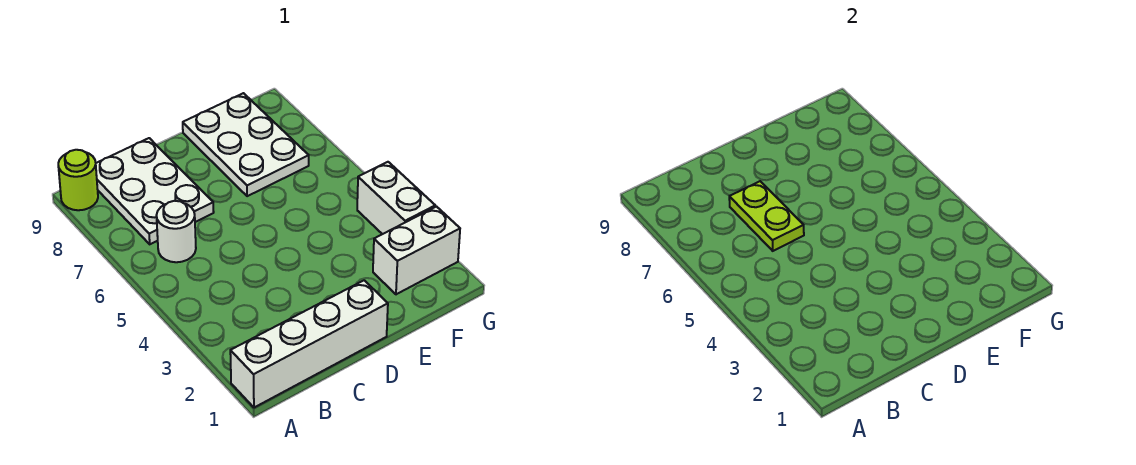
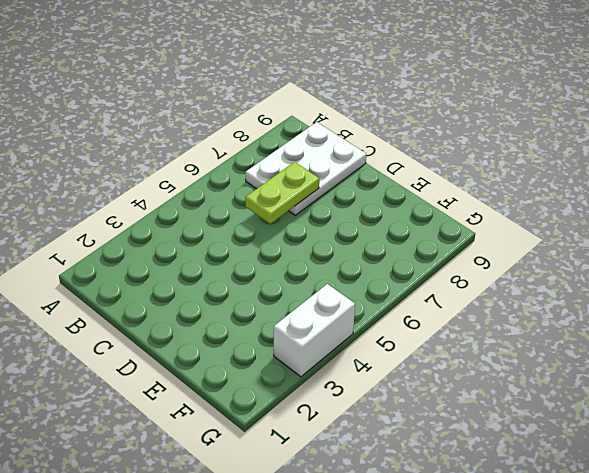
none -> white brick A1:D1 level 1
none -> lime round brick A9 level 1

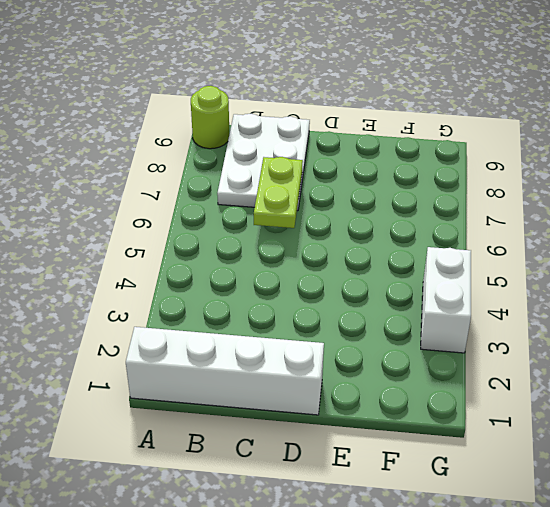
none -> white round brick B6 level 1
none -> white plate E7:F9 level 1

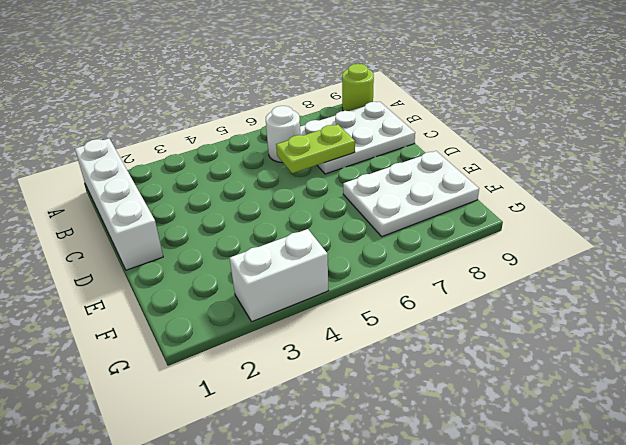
none -> white brick F2:G2 level 1

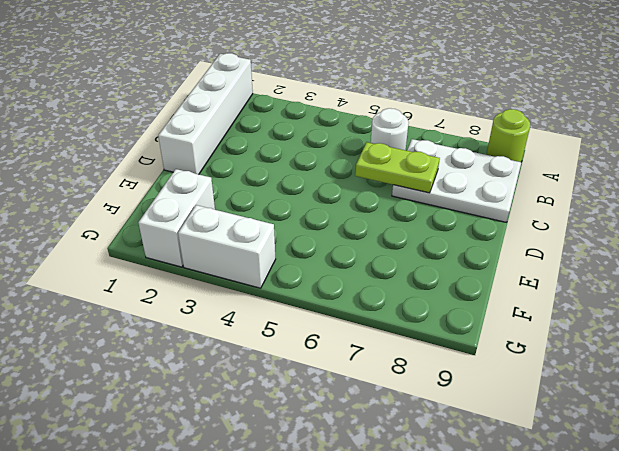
none -> white plate E7:F9 level 1

